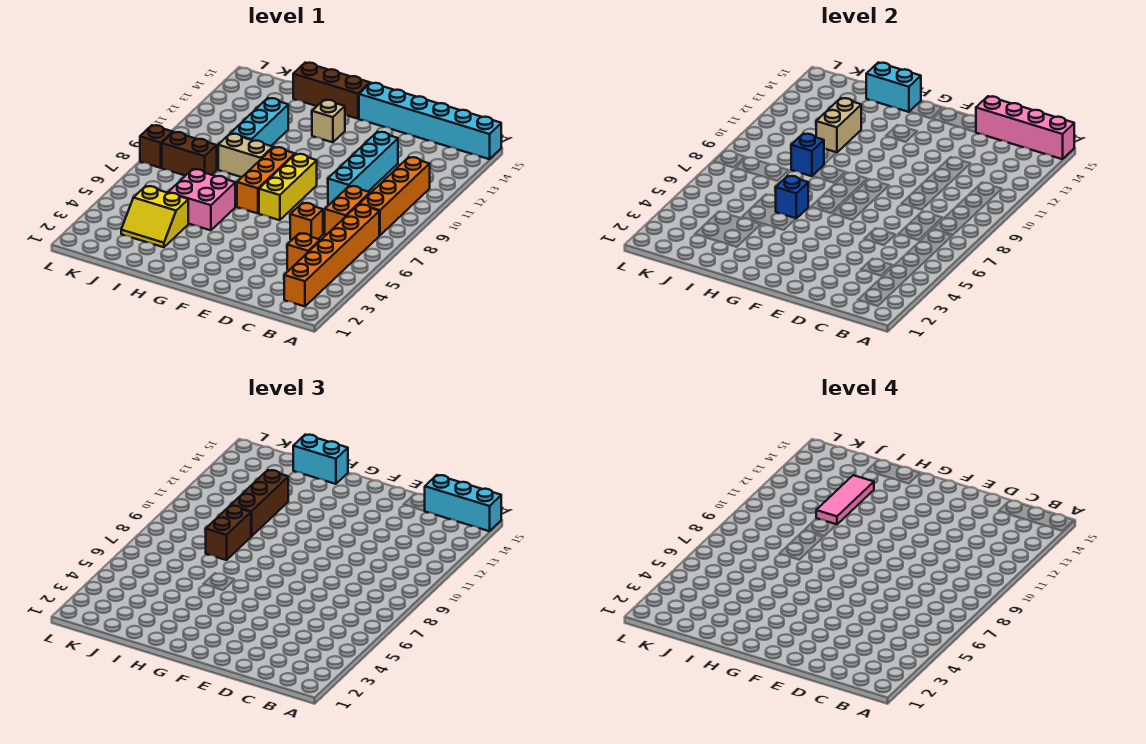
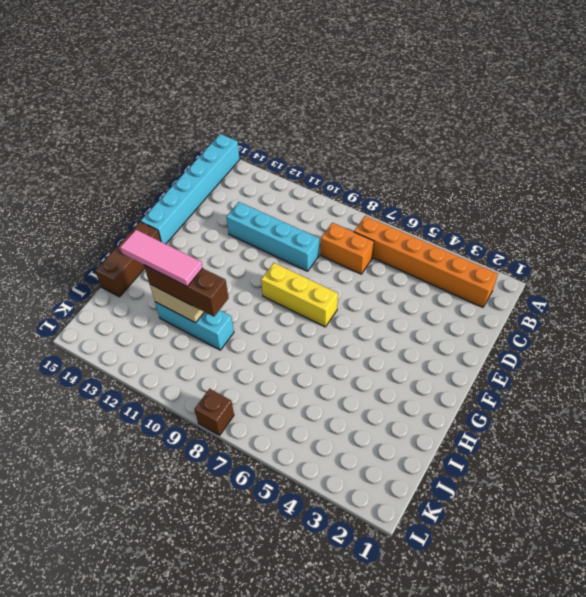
none -> orange brick B8:B11 level 1
none -> orange brick C4 level 1
none -> orange brick D6 level 1

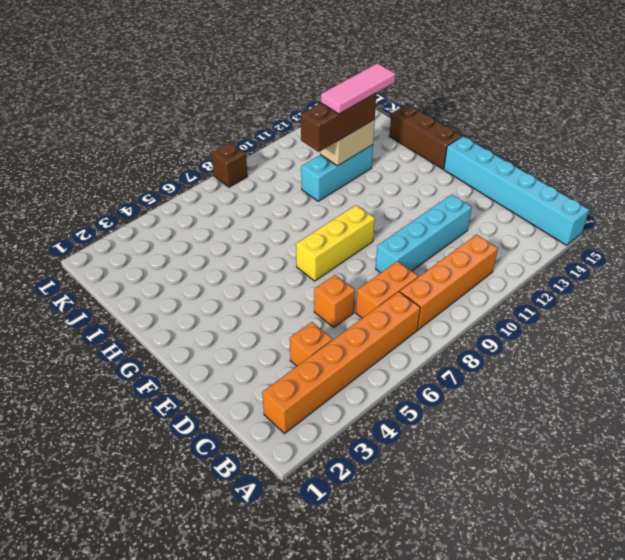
none -> orange brick G7:G9 level 1
none -> tan brick G13 level 1
none -> pink brick H5:I6 level 1

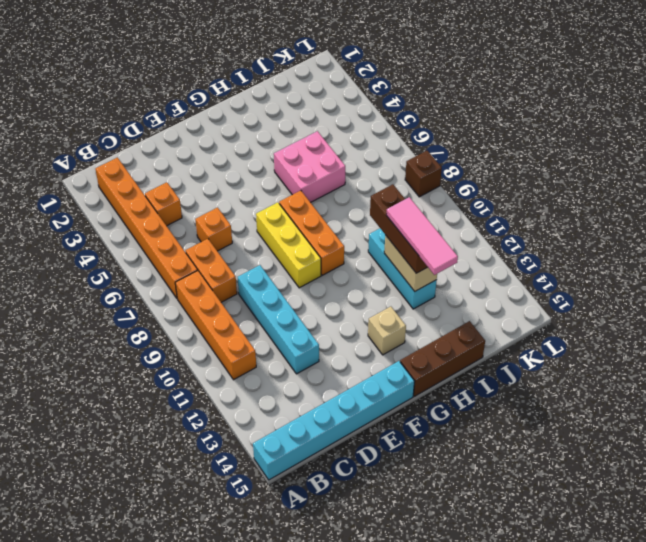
none -> tan brick H9:I9 level 1
none -> yellow slope I3:J4 level 1 top 4
none -> brown brick J8:K8 level 1

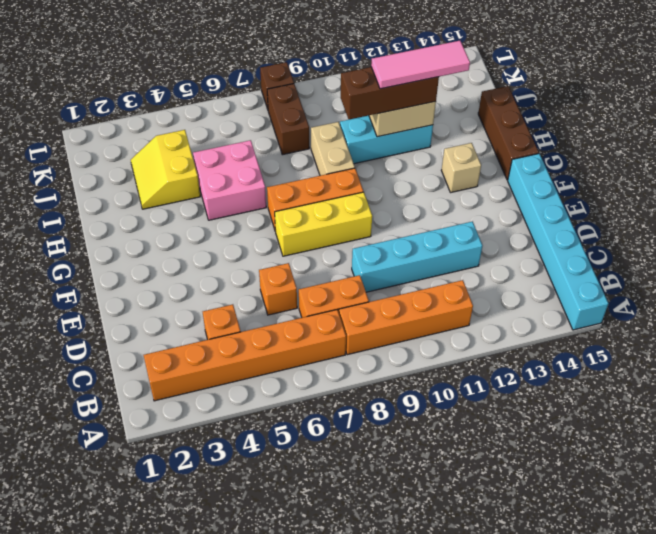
none -> pink brick A15:D15 level 2
none -> blue brick H6 level 2
none -> cyan brick H15:I15 level 2

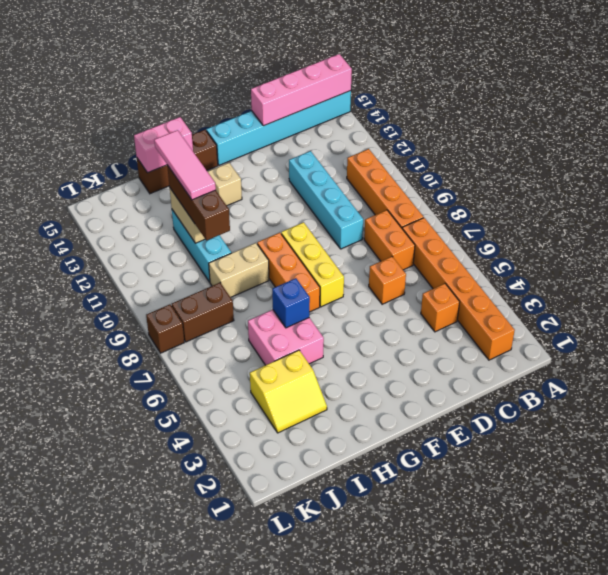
pink brick H15:I15 level 2 -> cyan brick H15:I15 level 2
none -> blue brick I9 level 2
none -> cyan brick A15:C15 level 3
none -> cyan brick H15:I15 level 3

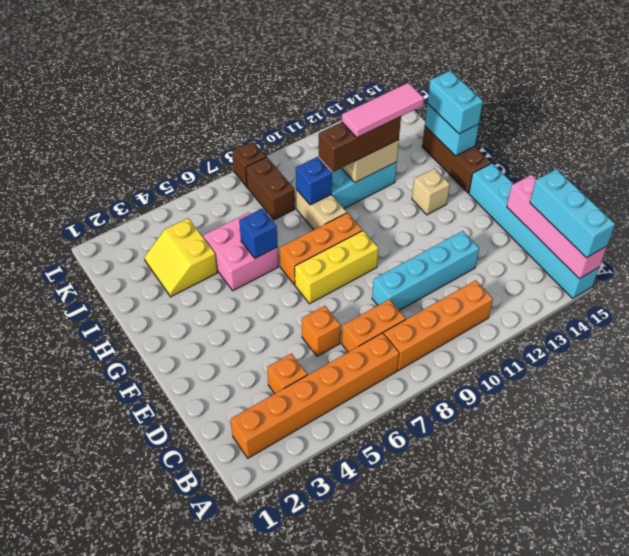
none -> brown brick I8:I9 level 3

